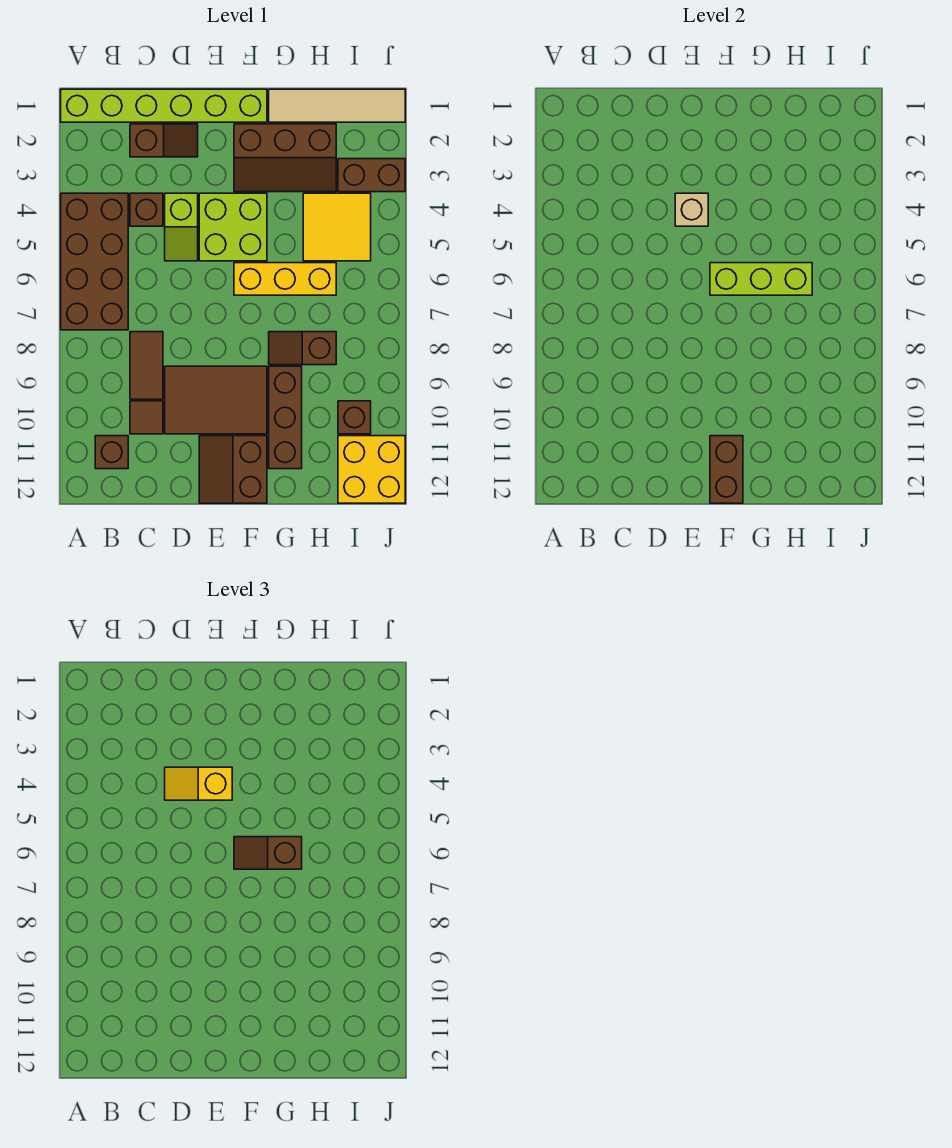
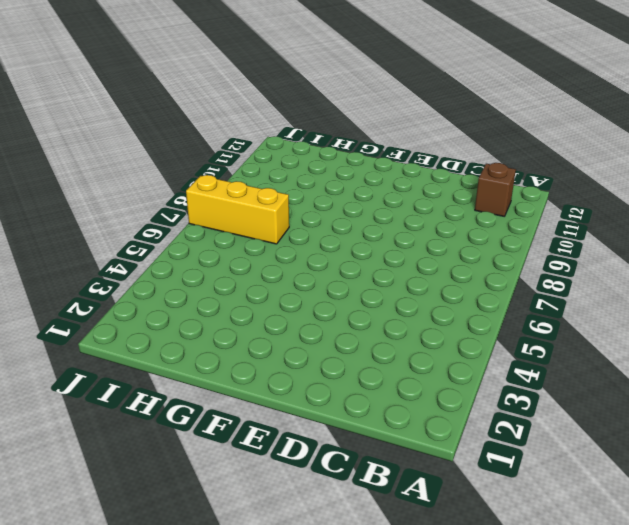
yellow brick H7:J7 level 1 -> yellow brick F6:H6 level 1
none -> lime brick A1:F1 level 1
none -> brown brick A4:B7 level 1
none -> brown slope C2:D2 level 1 top C

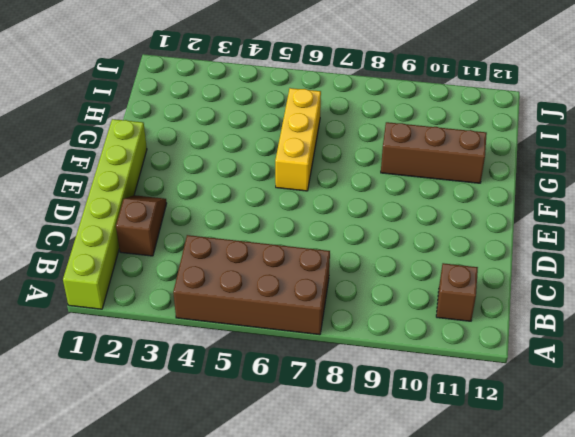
none -> brown brick C4 level 1
none -> brown tile C8:C9 level 1
none -> brown tile C10 level 1

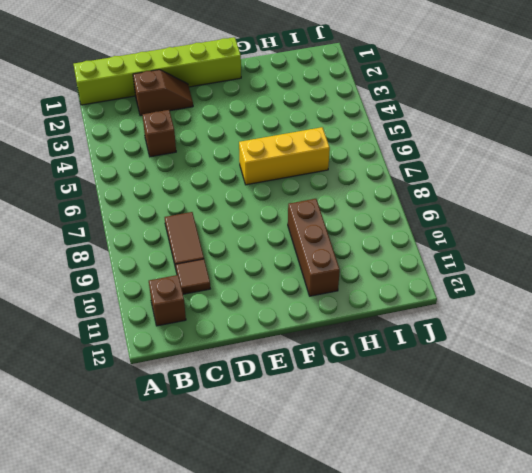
none -> brown brick A4:B7 level 1
none -> lime slope D4:D5 level 1 top 4
none -> brown tile D9:F10 level 1

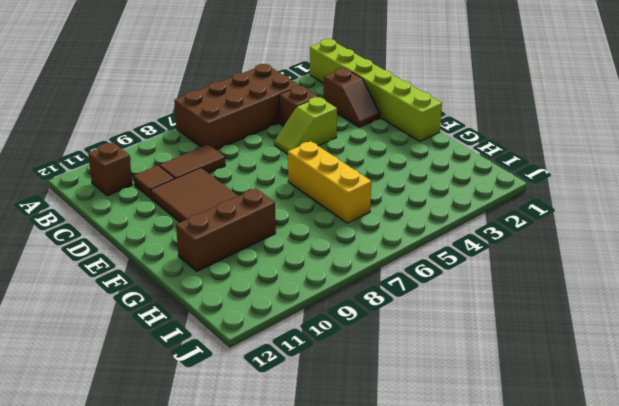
none -> lime brick E4:F5 level 1
none -> brown slope E11:F12 level 1 top F
none -> brown slope F2:H3 level 1 top 2

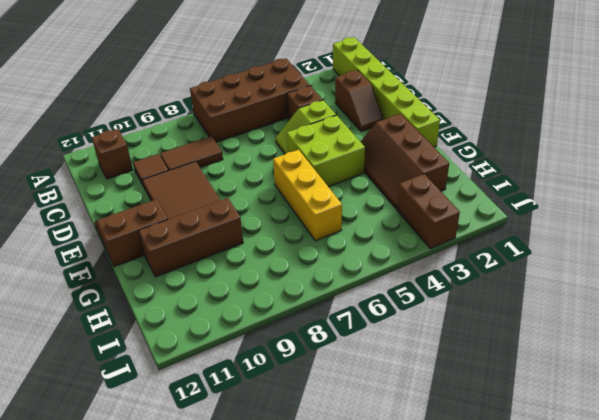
none -> tan tile G1:J1 level 1
none -> brown slope G8:H8 level 1 top H
none -> yellow tile H4:I5 level 1

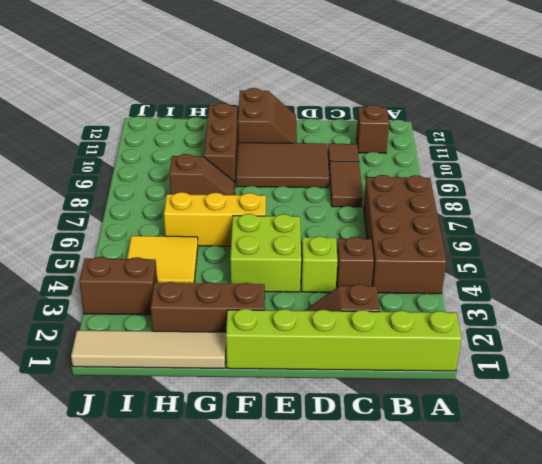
none -> brown brick I10 level 1
none -> yellow brick I11:J12 level 1
none -> tan brick E4 level 2

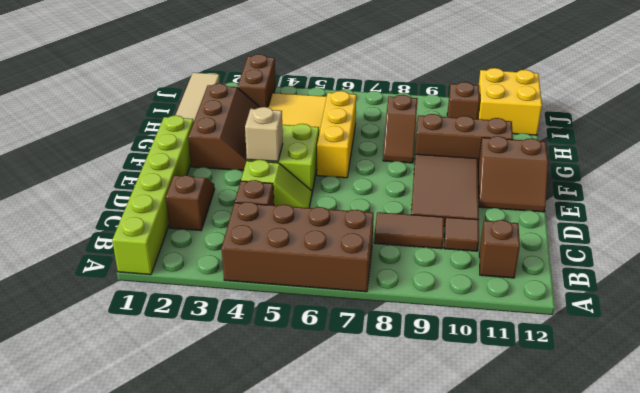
none -> lime brick F6:H6 level 2
none -> brown brick F11:F12 level 2
none -> yellow slope D4:E4 level 3 top E

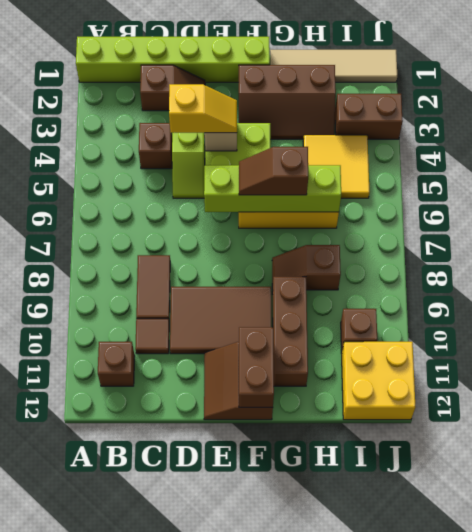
yellow slope D4:E4 level 3 top D -> yellow slope D4:E4 level 3 top E
lime brick E6:H6 level 2 -> lime brick F6:H6 level 2
none -> brown brick A4:B7 level 1

